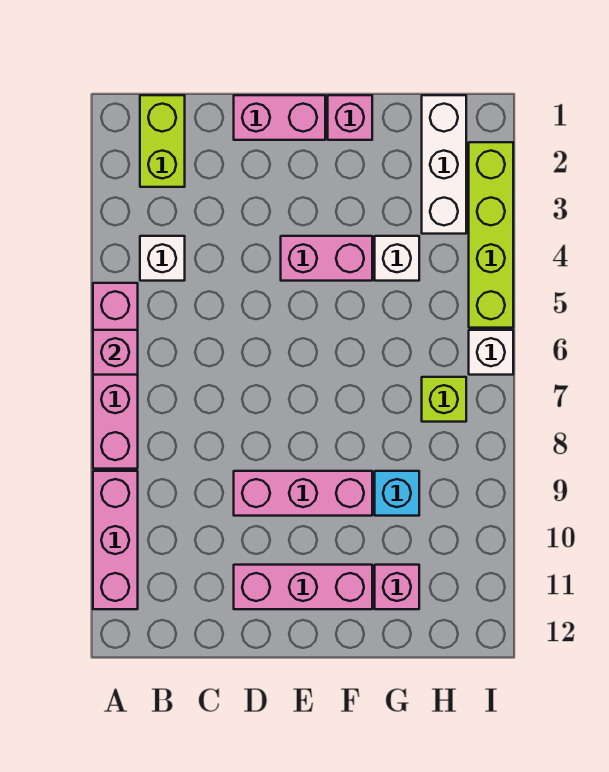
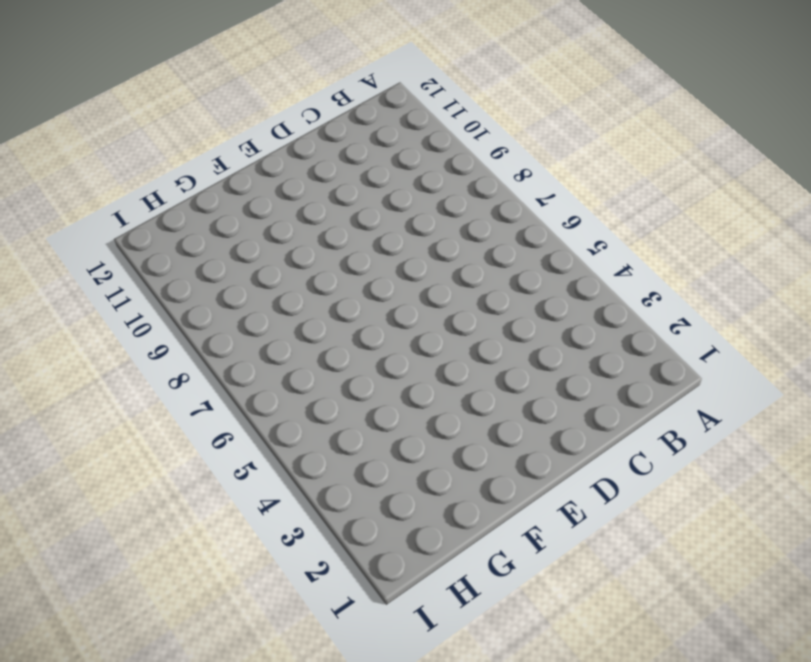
none -> pink brick A5:A8 level 1
none -> pink brick A9:A11 level 1
none -> lime brick B1:B2 level 1

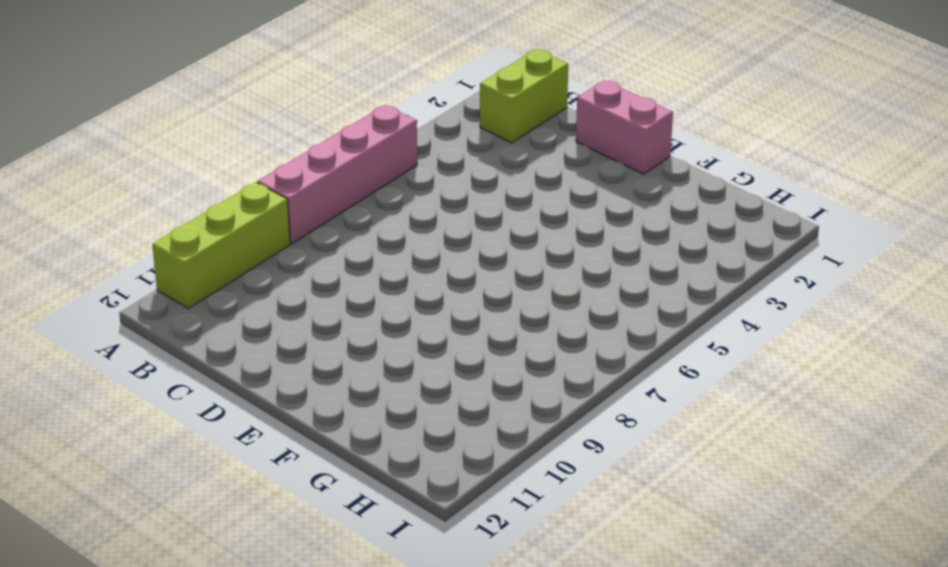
lime brick A9:A11 level 1 -> pink brick A9:A11 level 1
none -> white brick B4 level 1
none -> pink brick D9:F9 level 1
none -> pink brick D11:F11 level 1

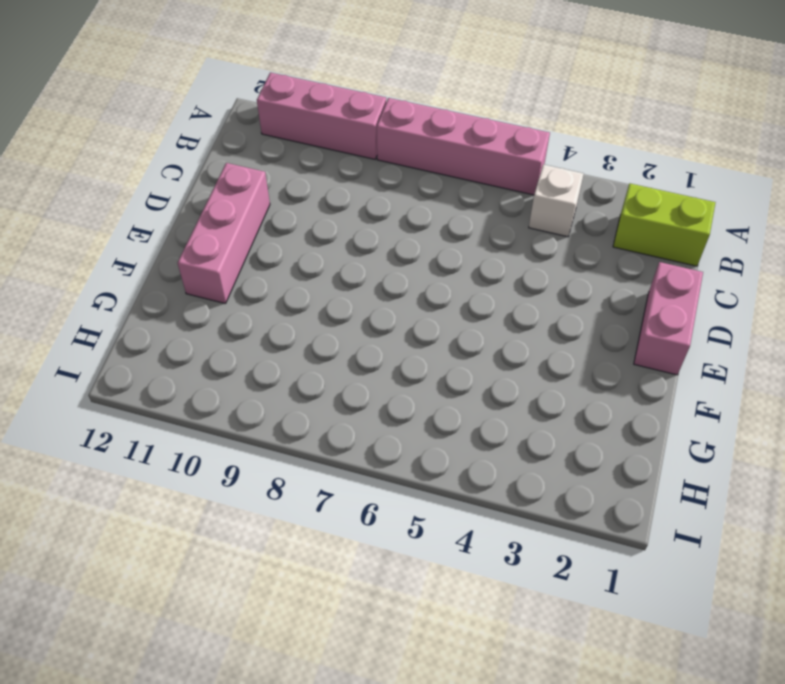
none -> pink brick D9:F9 level 1
none -> pink brick E4:F4 level 1
none -> pink brick F1 level 1

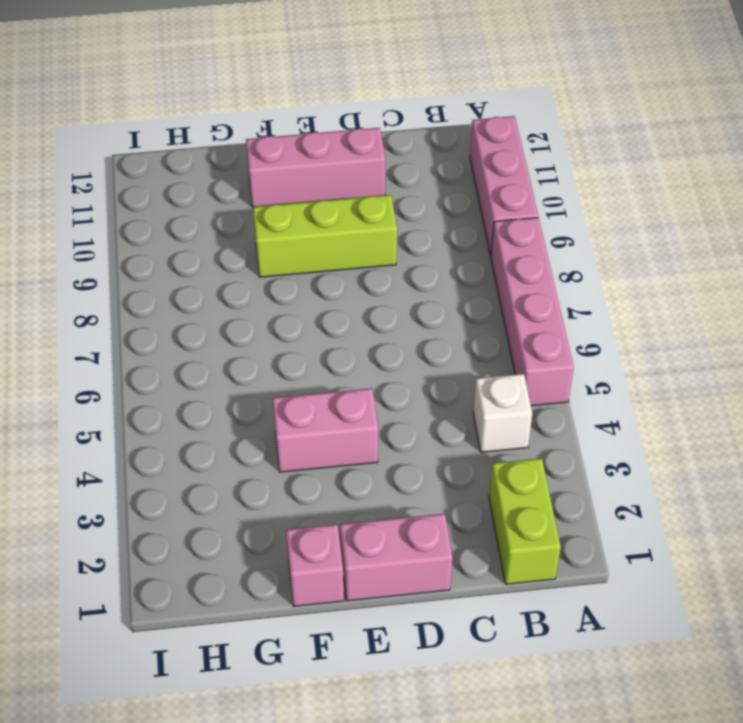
lime brick D9:F9 level 1 -> pink brick D9:F9 level 1
none -> white brick G4 level 1
none -> cyan brick G9 level 1
none -> pink brick G11 level 1

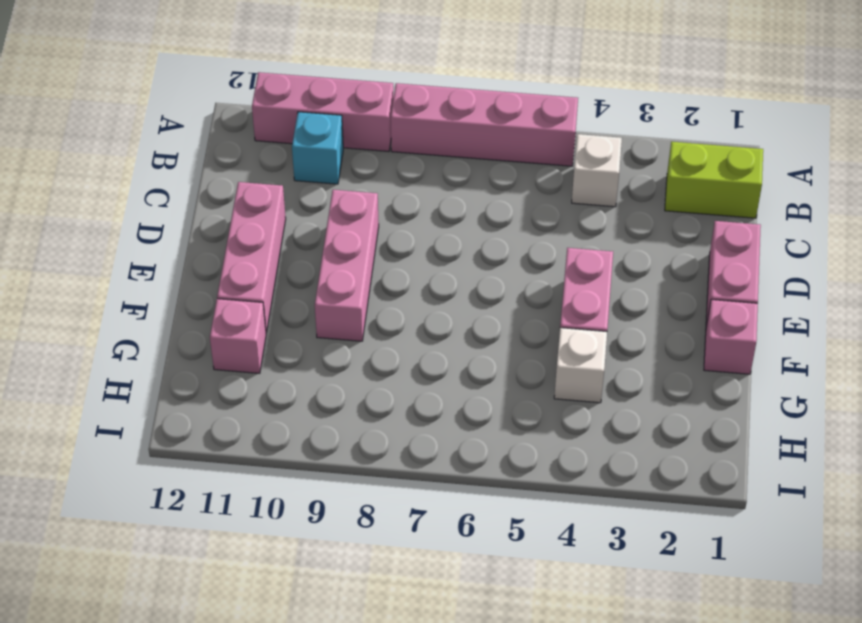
cyan brick B10 level 1 -> cyan brick G9 level 1
none -> white brick H1:H3 level 1
none -> lime brick H7 level 1
none -> lime brick I2:I5 level 1

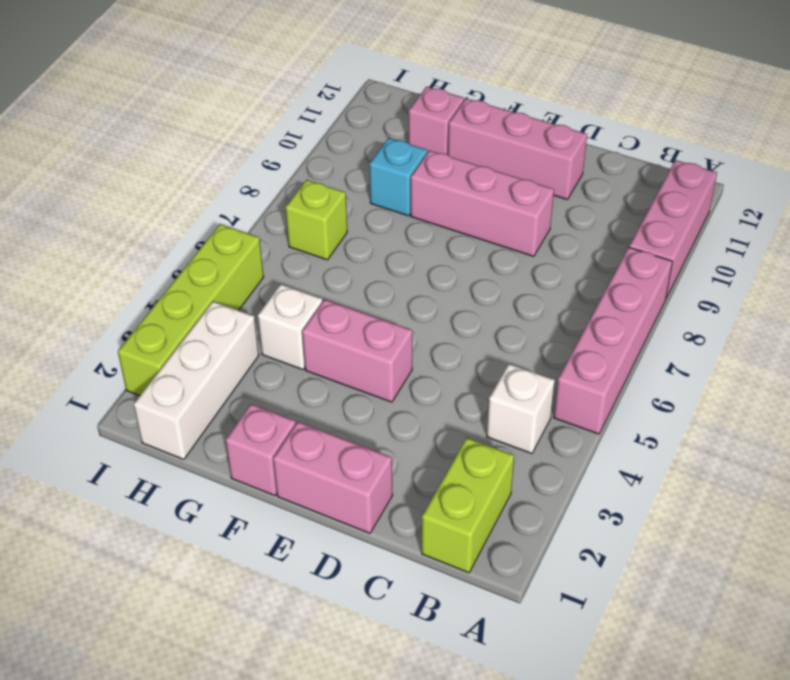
none -> white brick I6 level 1
none -> pink brick A6 level 2

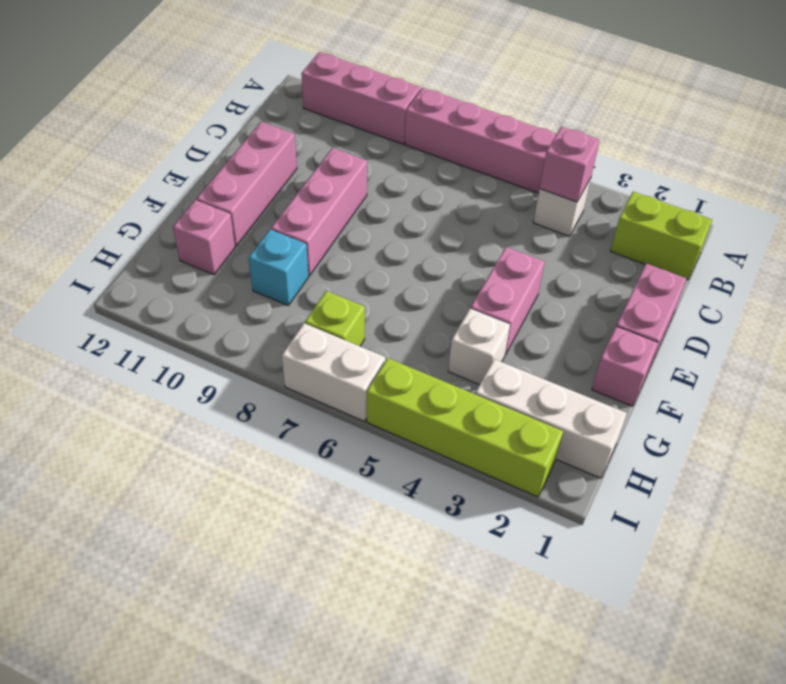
pink brick B4 level 2 -> pink brick A6 level 2
white brick I6:I7 level 1 -> white brick I6 level 1

